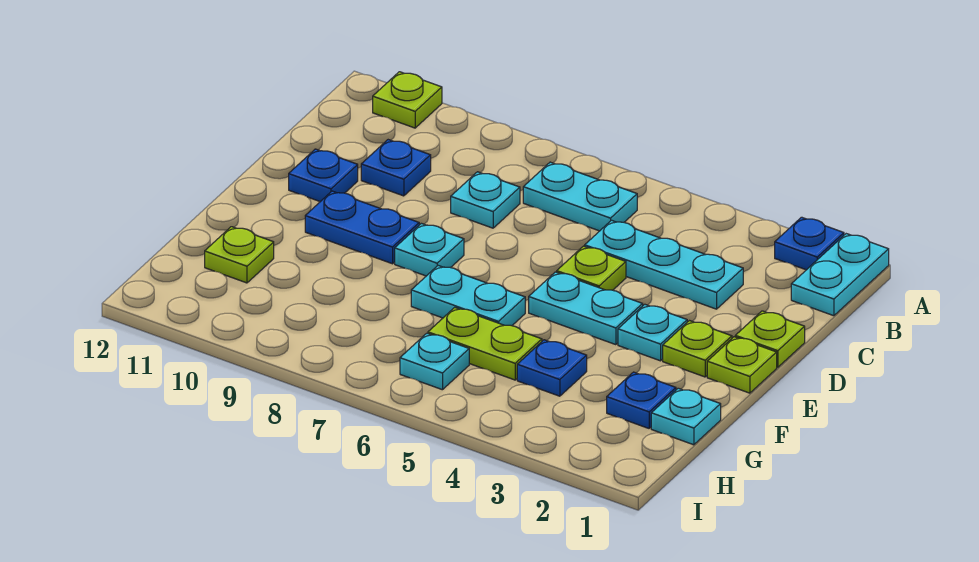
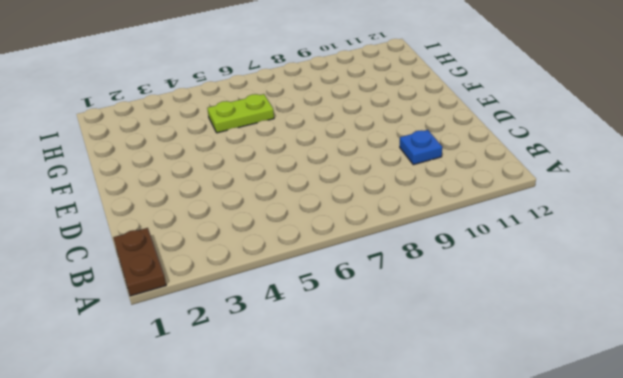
brown plate A1:B1 level 1 -> cyan plate A1:B1 level 1
none -> blue plate A2 level 1
none -> lime plate A11 level 1
none -> cyan plate B6:B7 level 1

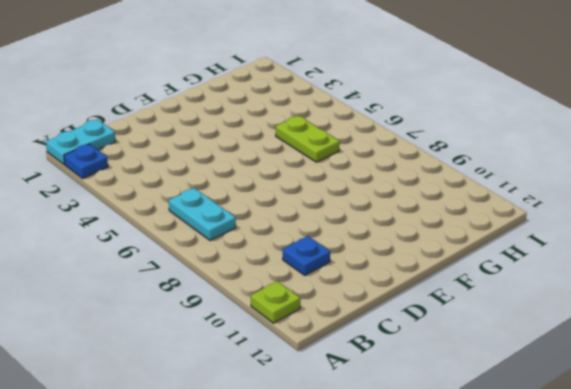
none -> cyan plate C3:C5 level 1
none -> cyan plate C8 level 1
none -> lime plate D1 level 1

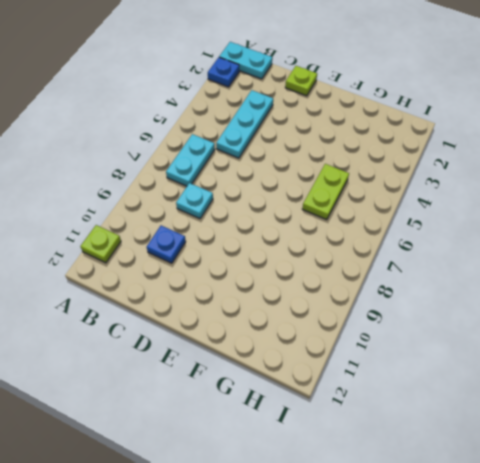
none -> lime plate D5 level 1
none -> blue plate D11 level 1
none -> lime plate E1 level 1

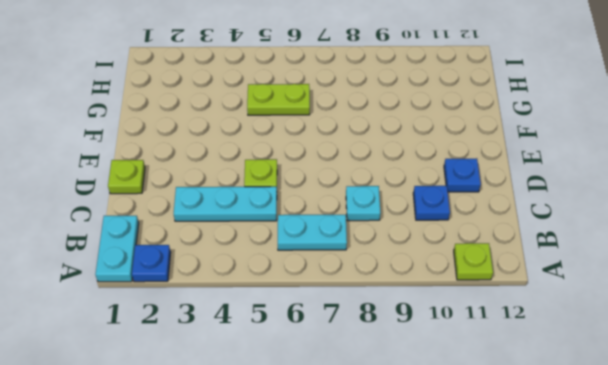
none -> lime plate E1 level 1
none -> lime plate E2 level 1
none -> cyan plate E3 level 1

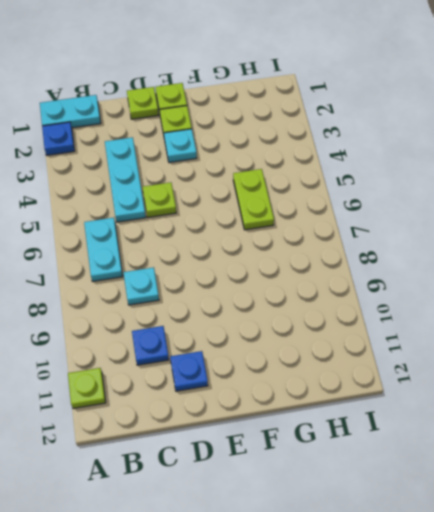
none -> cyan plate E4:E5 level 1
none -> cyan plate E8 level 1
none -> blue plate E9:E10 level 1

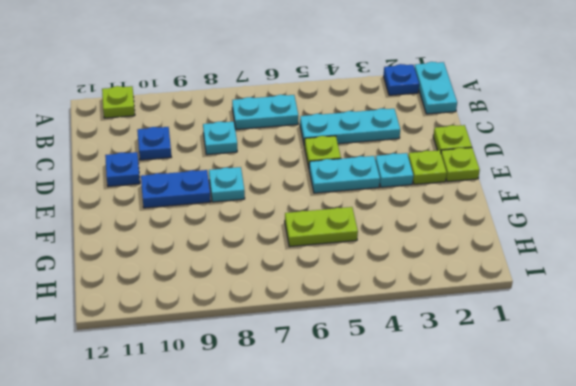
none -> cyan plate F6:F7 level 1
none -> cyan plate G1 level 1
none -> blue plate G2 level 1

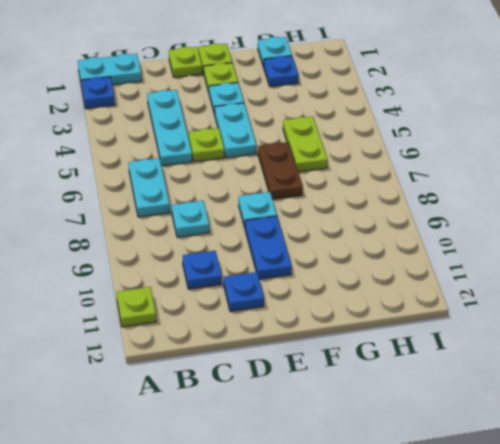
brown plate F6:F7 level 1 -> cyan plate F6:F7 level 1
none -> blue plate G4 level 1
none -> lime plate G11 level 1
none -> cyan plate H6 level 1

